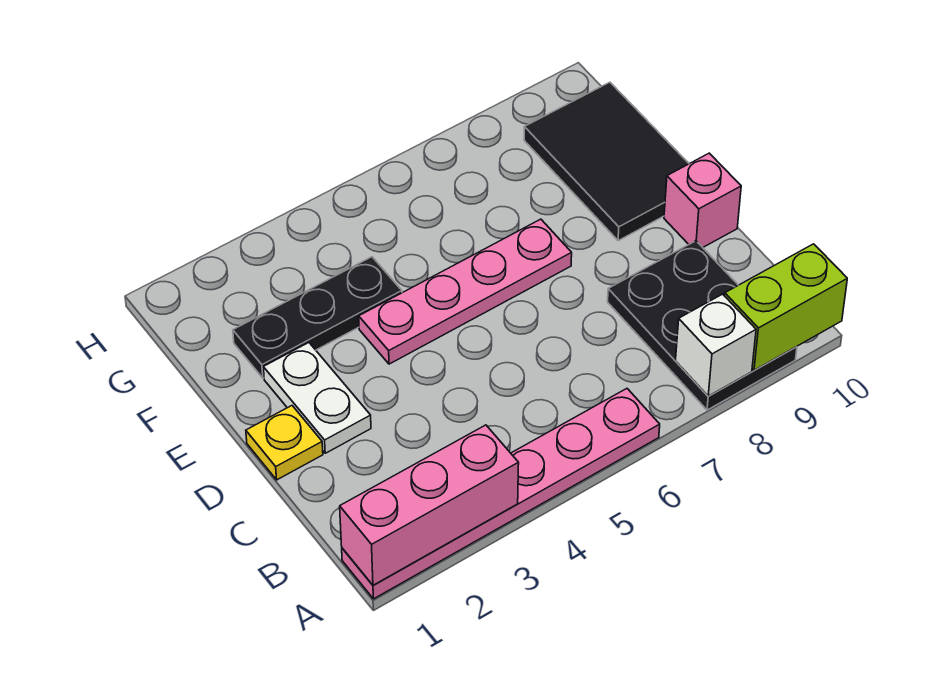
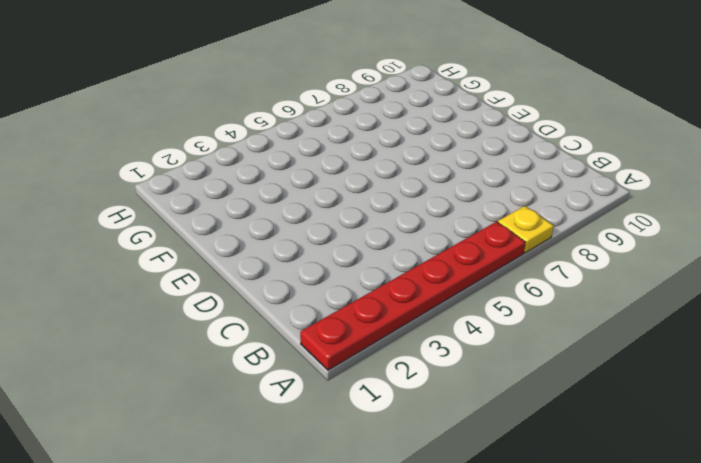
red plate A1:A6 level 1 -> pink plate A1:A6 level 1
yellow plate A7 level 1 -> yellow plate D1 level 1
none -> black plate A8:C9 level 1
none -> white plate D2:E2 level 1

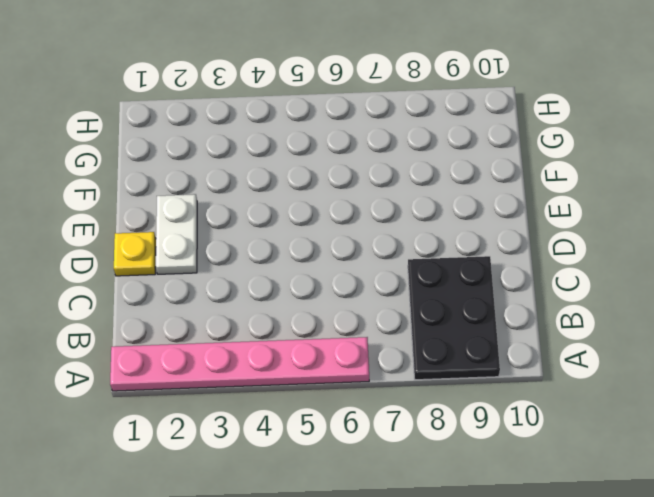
none -> pink brick D10 level 1
none -> pink plate E4:E7 level 1

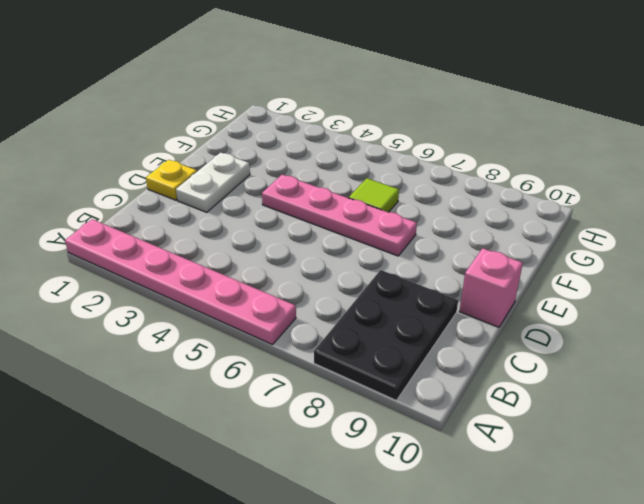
lime tile F6 level 1 -> none
none -> black tile E9:G10 level 1
none -> black plate F2:F4 level 1

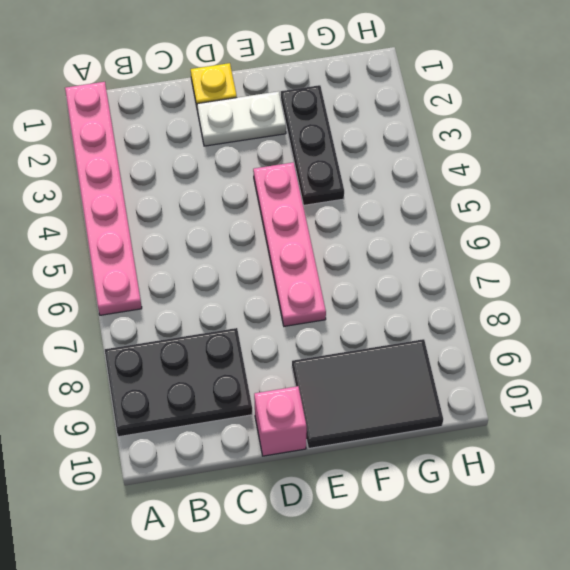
none -> pink brick A1:A3 level 2
none -> white brick A8 level 2

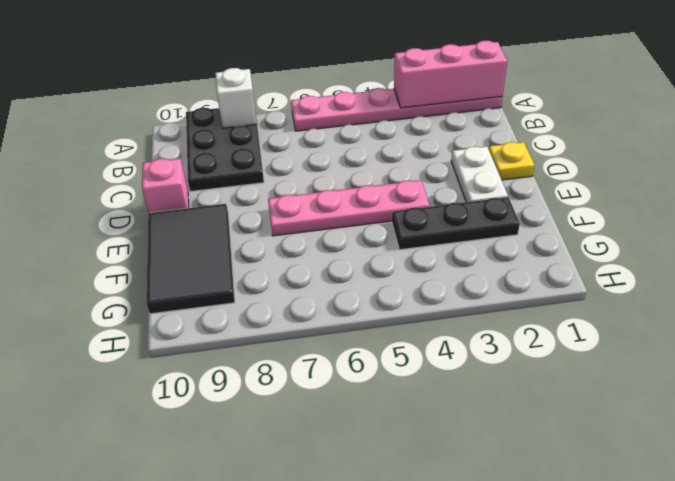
none -> lime brick A9:A10 level 2

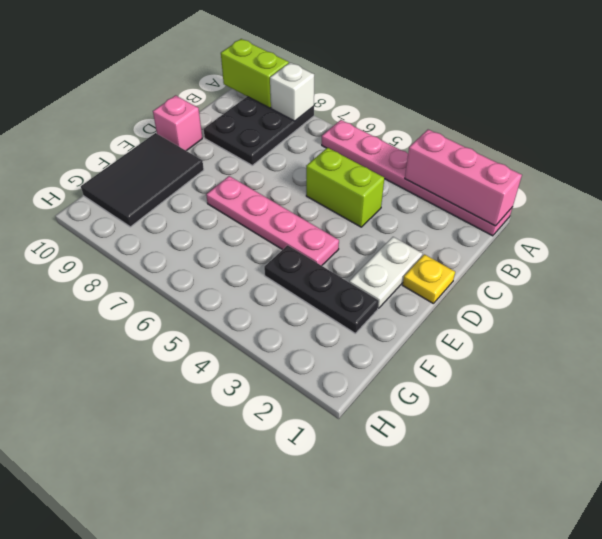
lime brick C4:C5 level 1 -> none

